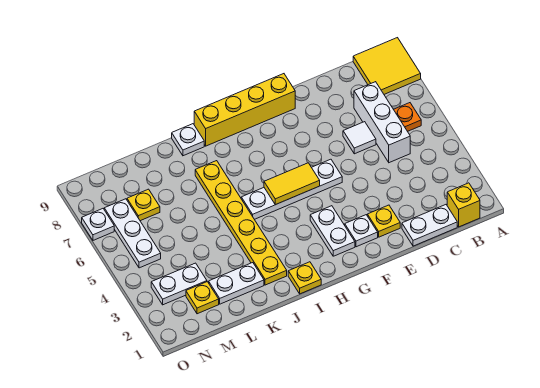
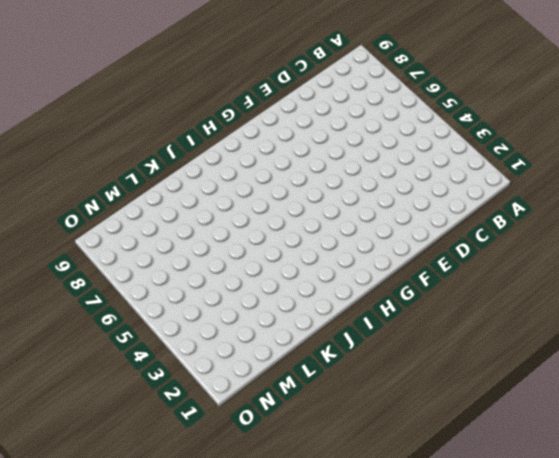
none -> yellow tile A8:B9 level 1
none -> yellow brick B1 level 1
none -> orange plate B6 level 1

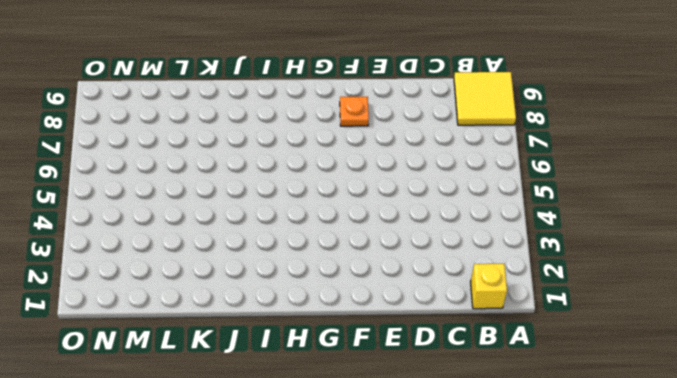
orange plate F8 level 1 -> orange plate B6 level 1
none -> white plate C1:D1 level 1
none -> white brick C5:C7 level 1
none -> white tile D6 level 1

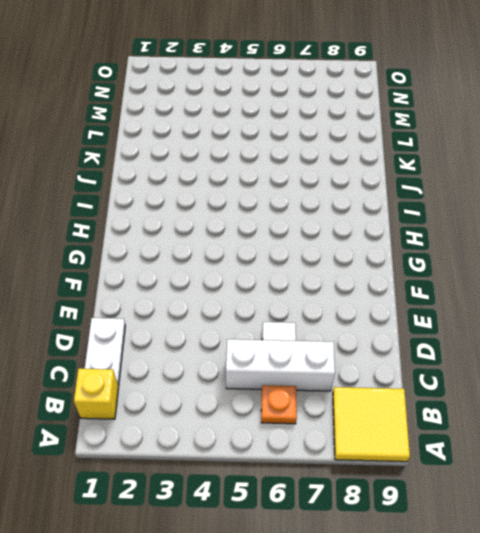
none -> yellow plate E2 level 1
none -> white plate F2 level 1
none -> white plate F5:I5 level 1

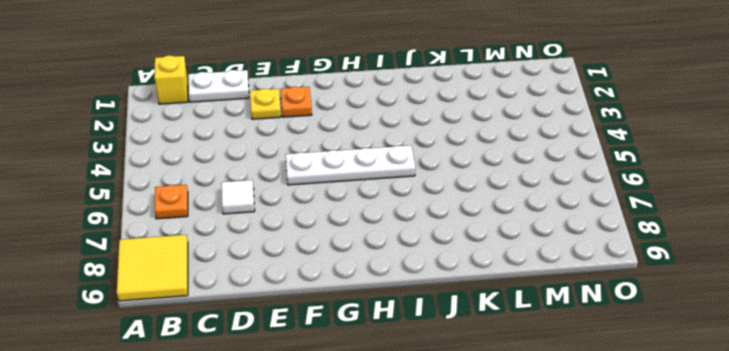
orange plate F2 level 1 -> white plate F2 level 1
none -> white brick C5:C7 level 1
none -> yellow brick F9:I9 level 1
none -> white plate G2:G3 level 1

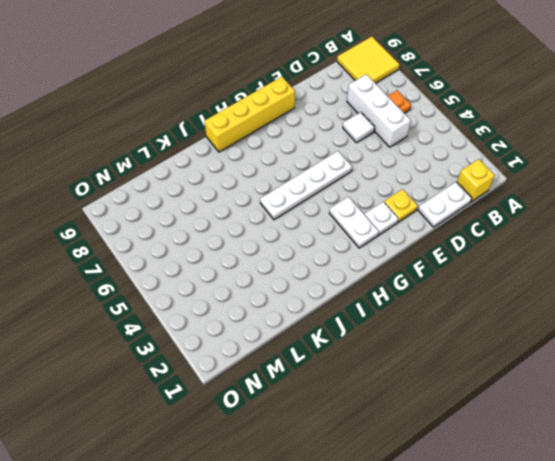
none -> yellow plate I1 level 1
none -> yellow plate J2:J7 level 1
none -> white plate J9 level 1

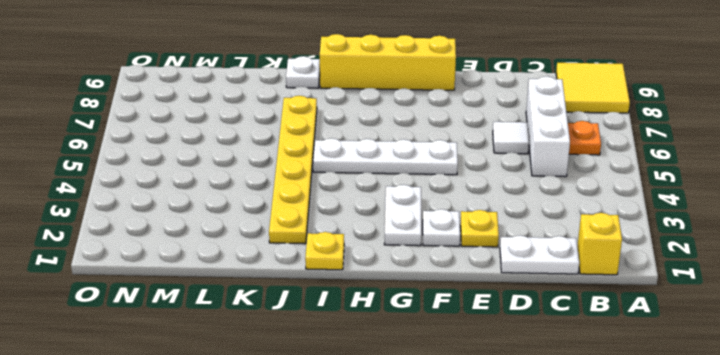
none -> white plate K2:L2 level 1
none -> yellow plate M2 level 1
none -> white plate M3:N3 level 1

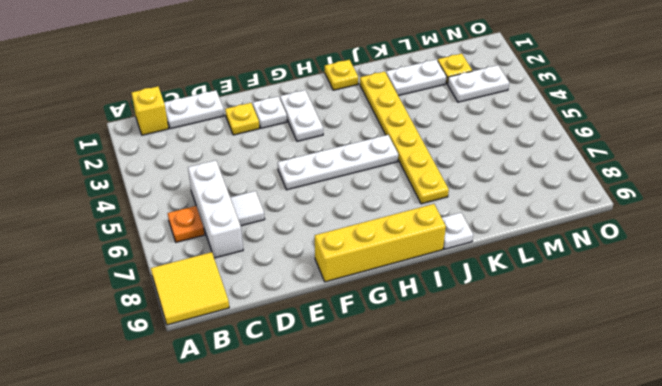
none -> yellow plate M7 level 1
none -> white plate N5:N7 level 1
none -> white plate O7 level 1

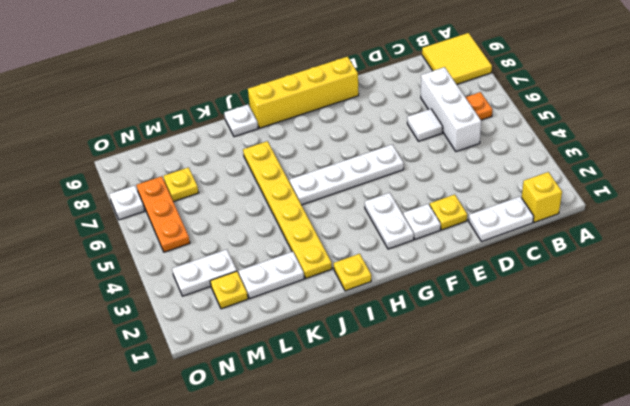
orange plate N5:N7 level 1 -> white plate N5:N7 level 1
none -> yellow tile G5:H5 level 2

